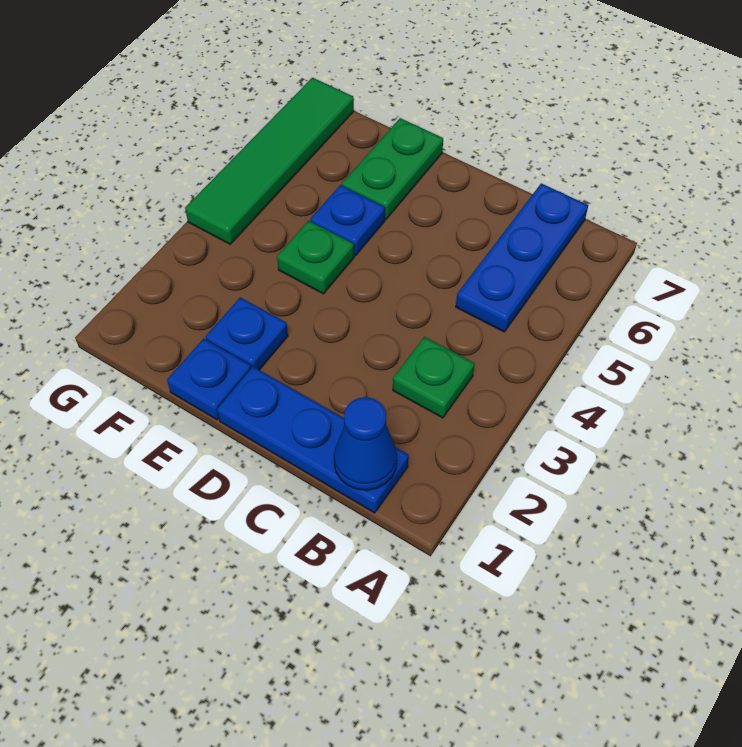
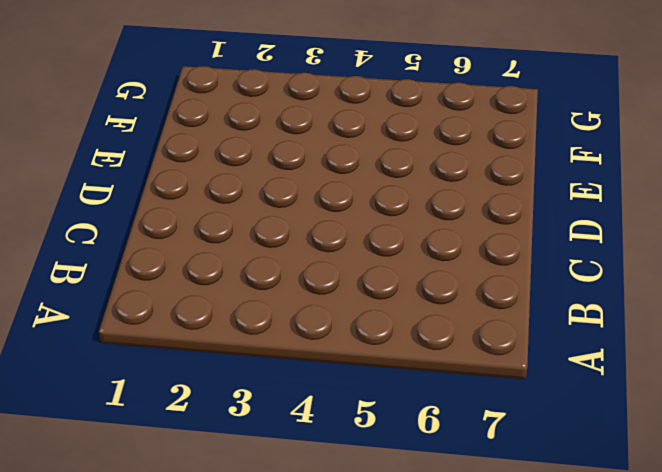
none -> blue plate B1:D1 level 1
none -> green plate B3 level 1

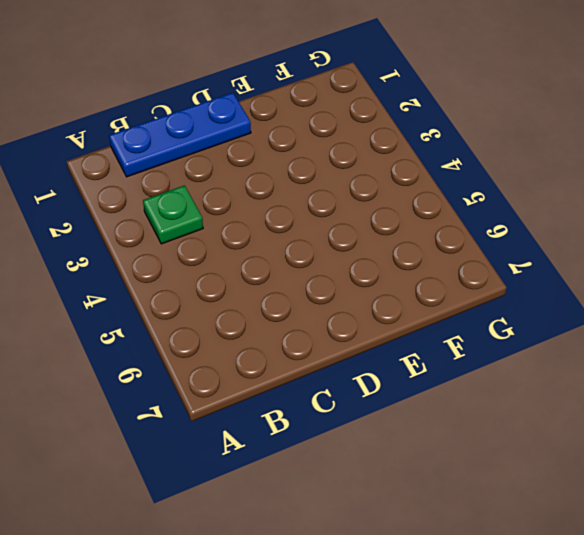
none -> blue plate B5:B7 level 1
none -> blue plate E1 level 1

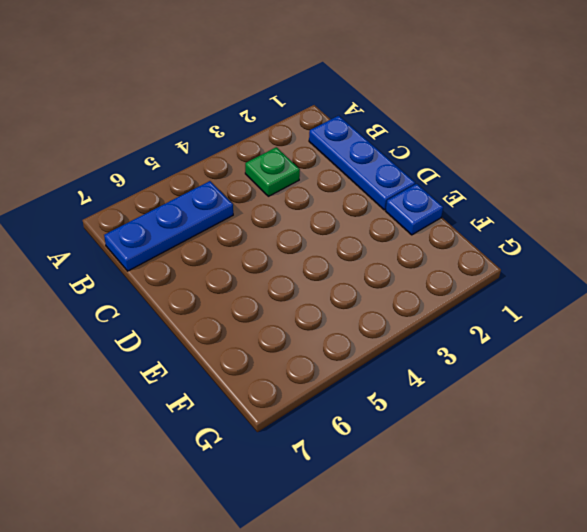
none -> blue plate E2 level 1
none -> green plate E4 level 1

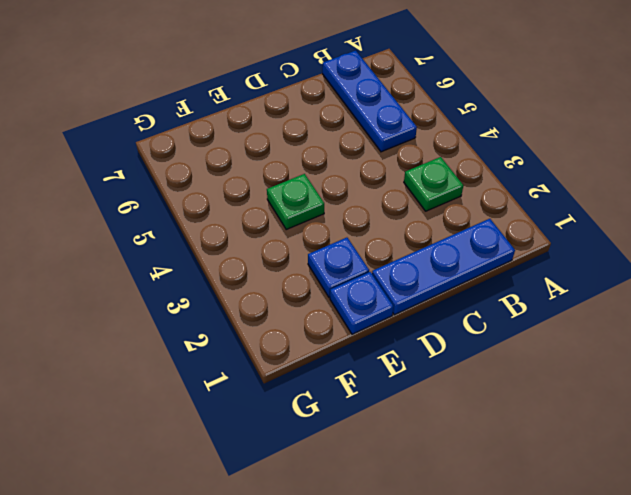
none -> blue plate E5 level 1
none -> green plate E6:E7 level 1

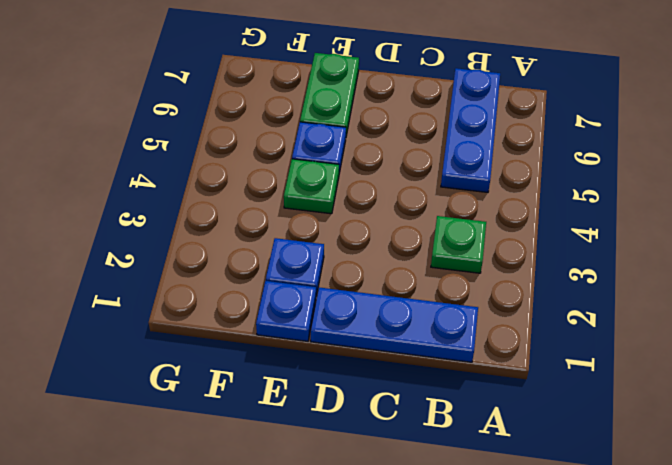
none -> green tile G4:G7 level 1
none -> blue cone B1 level 2

